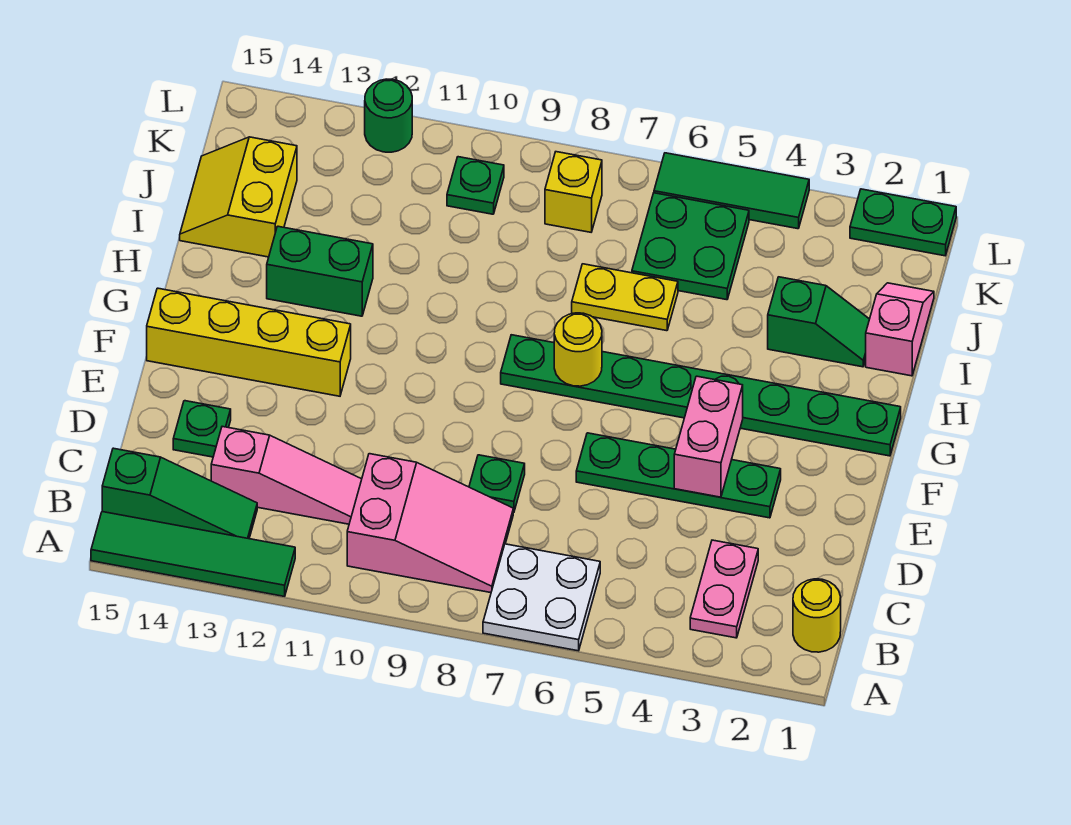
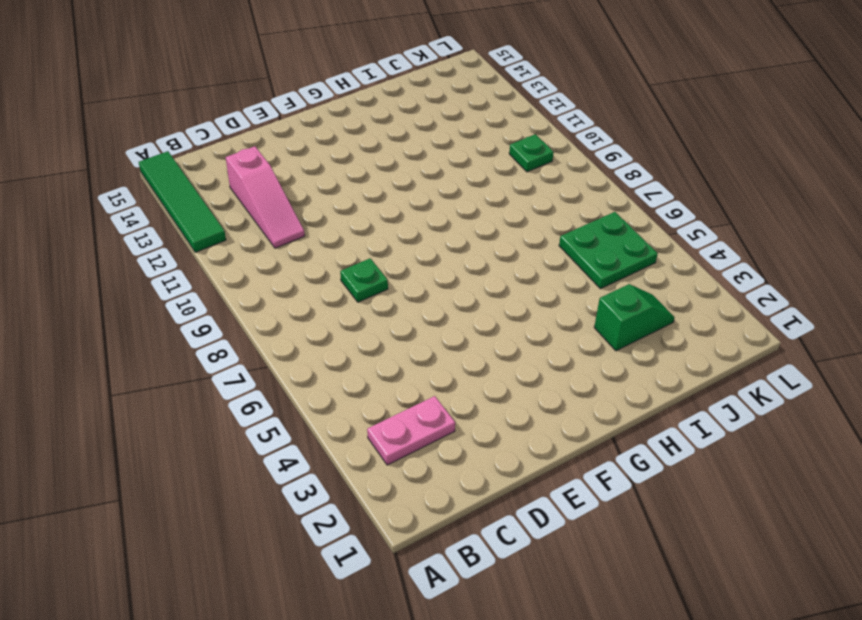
green slope I3:J3 level 1 top I -> green slope I2:I3 level 1 top 3
none -> white plate A6:B7 level 1
none -> yellow round brick B1 level 1
none -> pink slope B8:C10 level 1 top 10

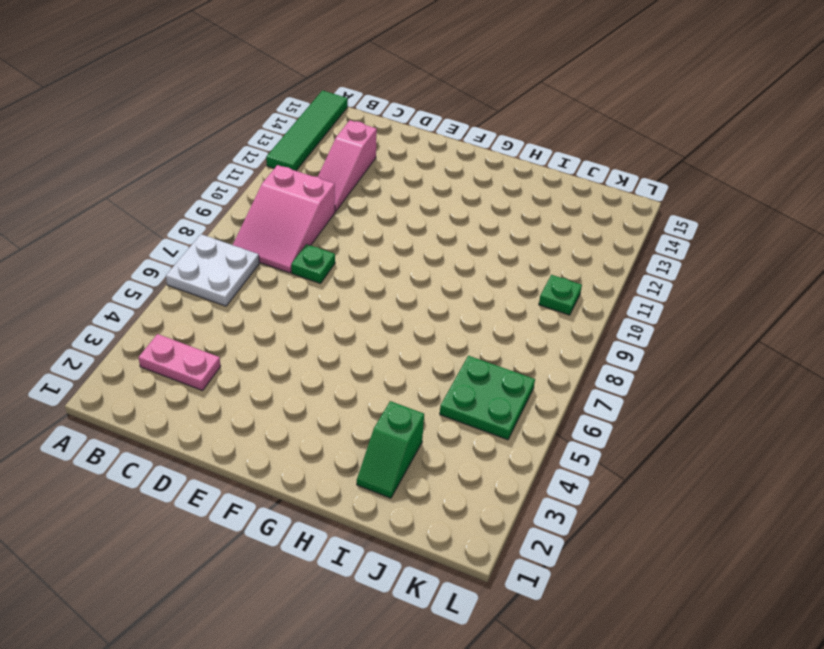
none -> yellow round brick B1 level 1
none -> green slope B13:B15 level 1 top 15
none -> green plate D14 level 1

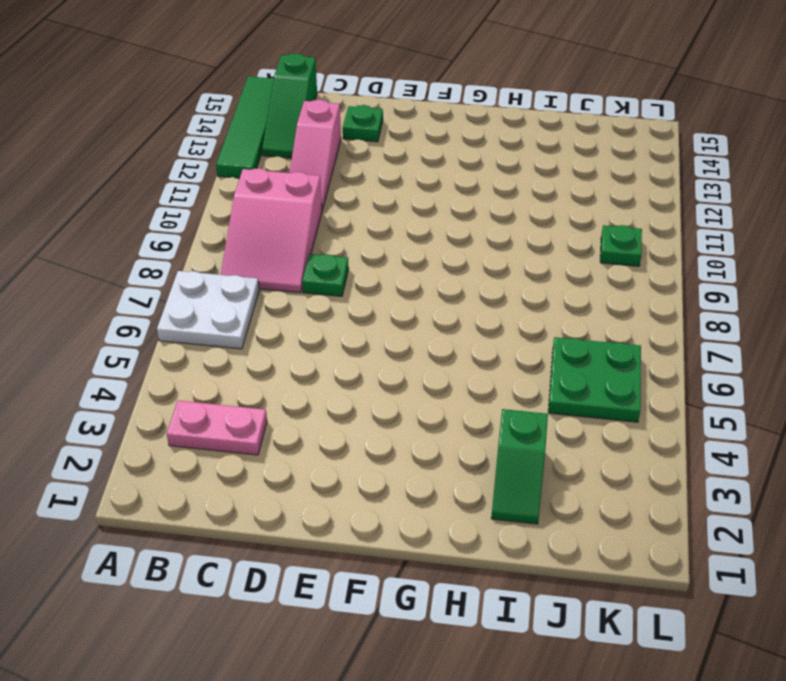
none -> yellow round brick B1 level 1
none -> green plate E3:E6 level 1
none -> yellow brick F12:F15 level 1

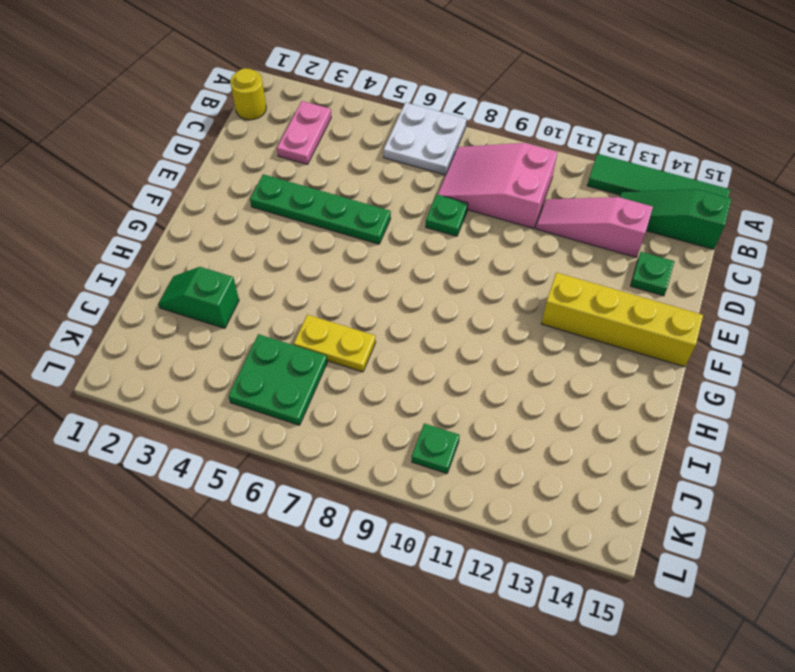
none -> green plate G1:G8 level 1
none -> green brick H12:H13 level 1
none -> pink slope I1:J1 level 1 top I

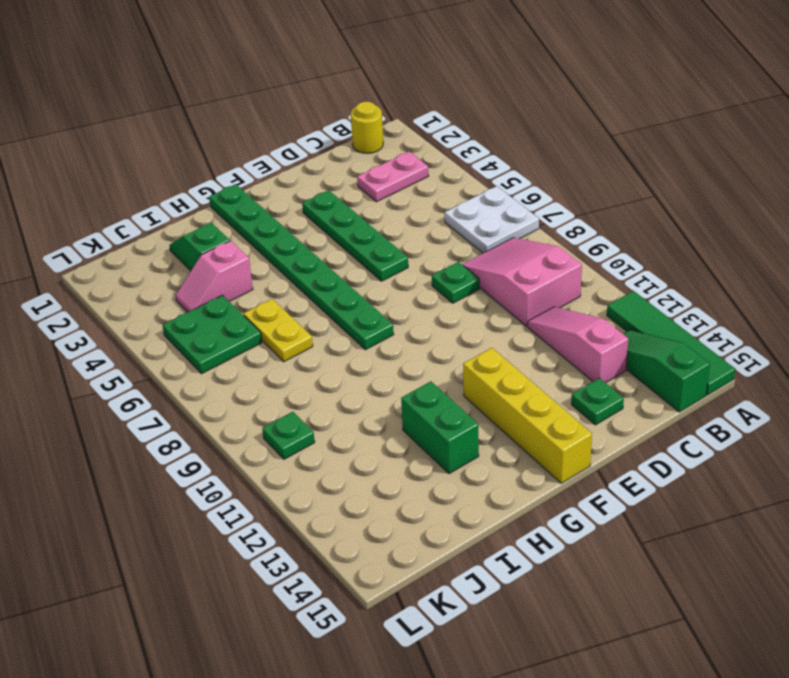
pink slope I4:J4 level 1 top I -> pink slope I1:J1 level 1 top I
none -> yellow slope I14:J15 level 1 top 14
none -> yellow brick K8 level 1
none -> green plate L1:L2 level 1

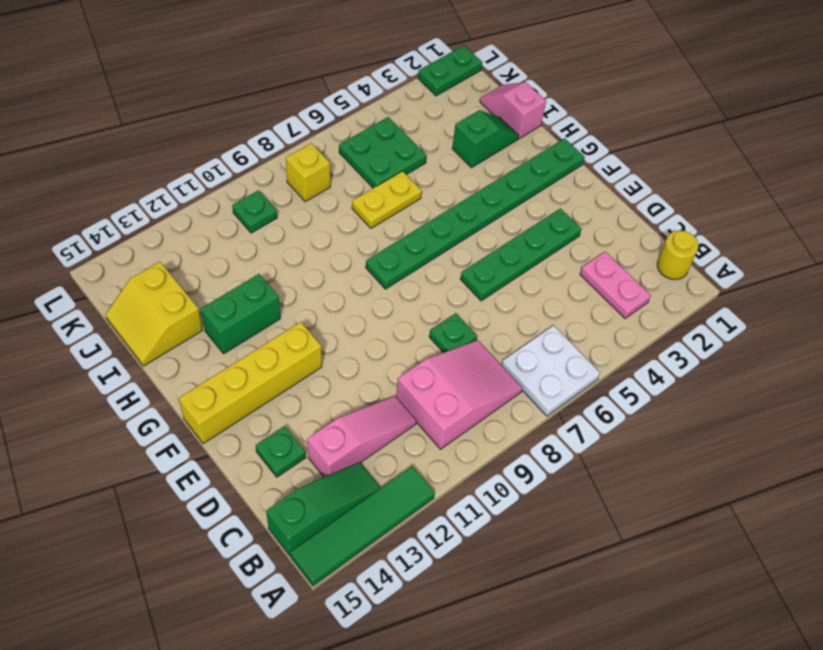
none -> green tile L4:L6 level 1
none -> green round brick L12 level 1
none -> pink brick E4:F4 level 2

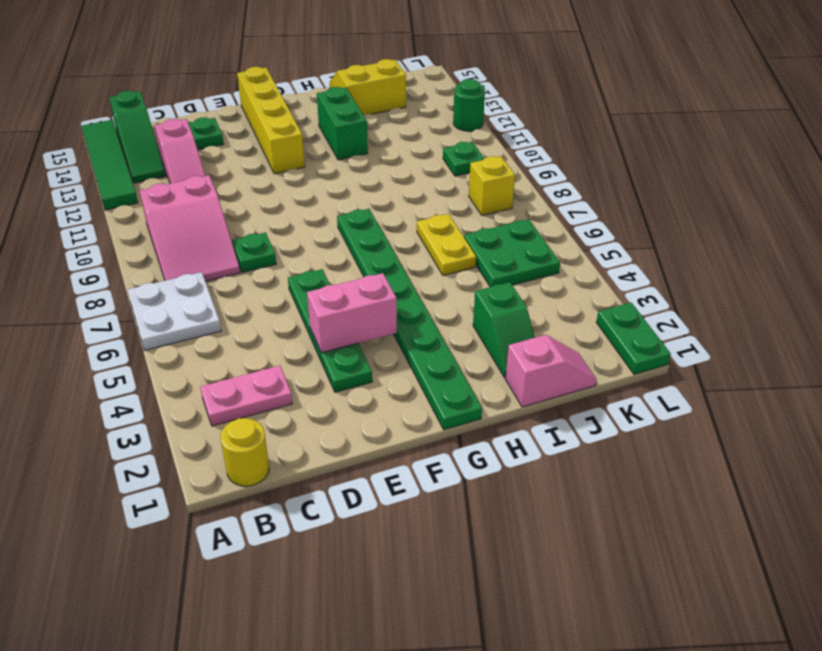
none -> green tile L4:L6 level 1
none -> yellow round brick G7 level 2

